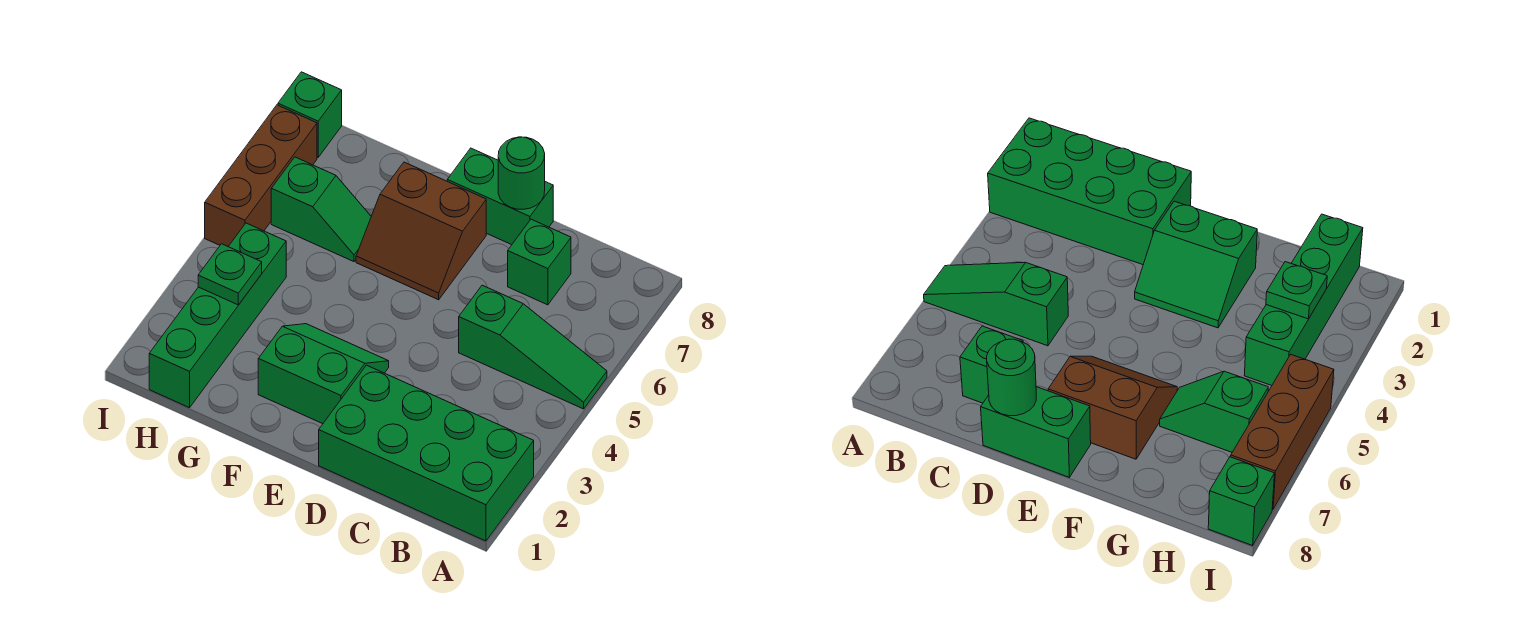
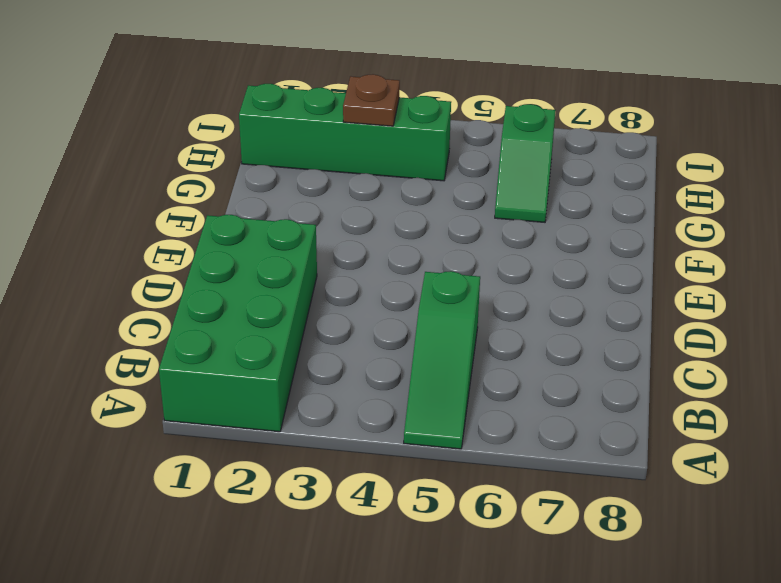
brown plate H3 level 2 -> green plate H3 level 2
none -> green brick C7 level 1
none -> green brick D8:E8 level 1
none -> green slope E2:F3 level 1 top 2

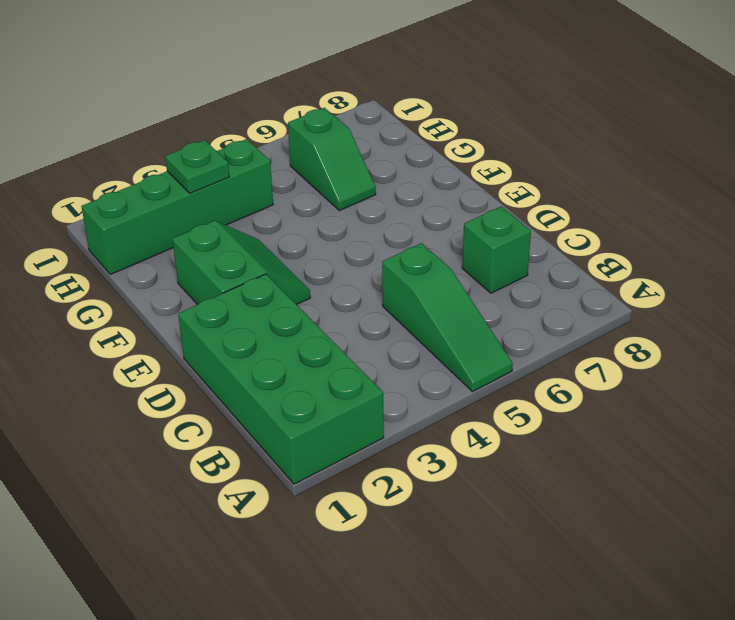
none -> green brick D8:E8 level 1
none -> brown slope E6:F7 level 1 top 7
none -> brown brick I5:I7 level 1

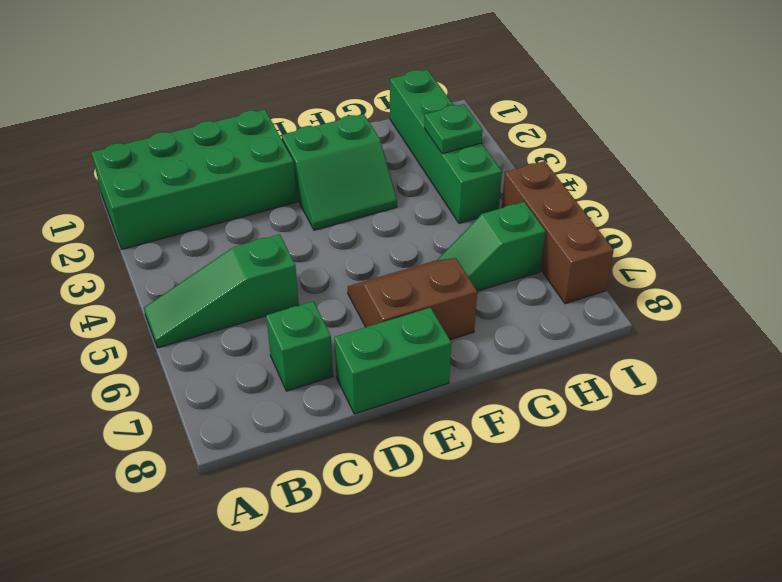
none -> green brick I8 level 1
none -> green round brick D8 level 2

